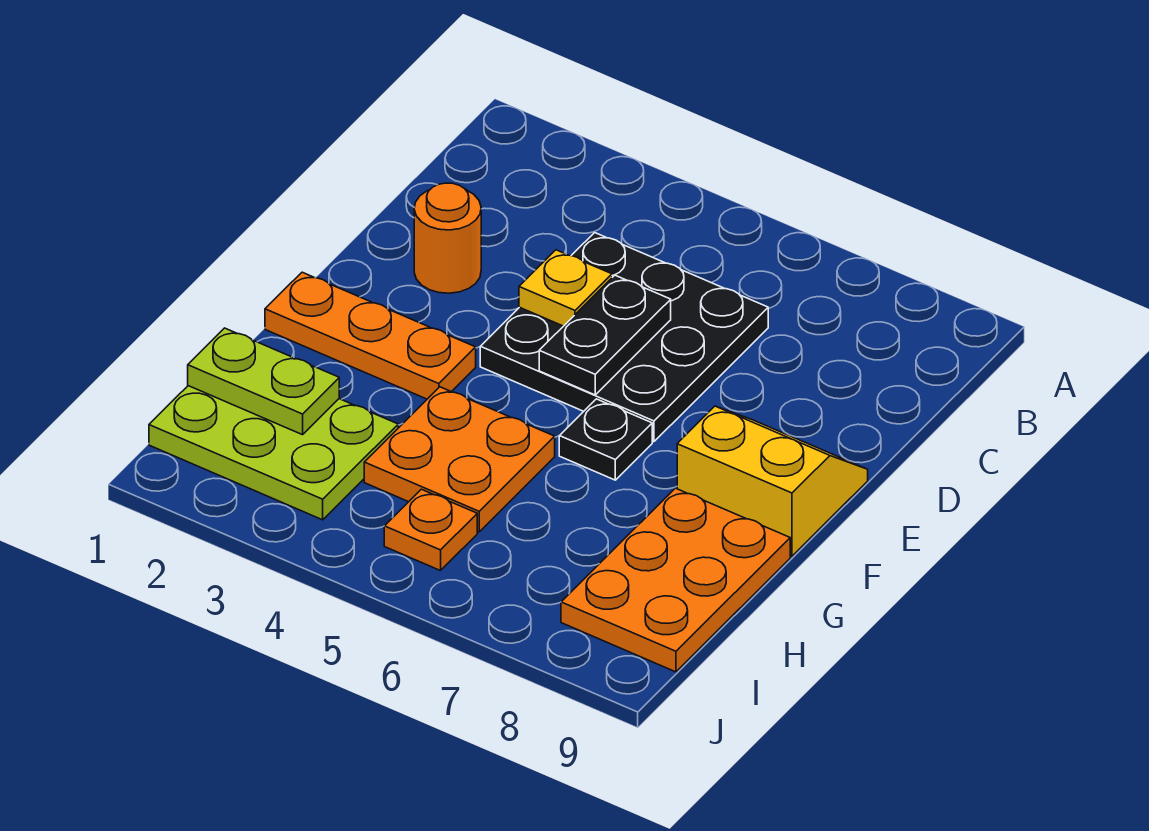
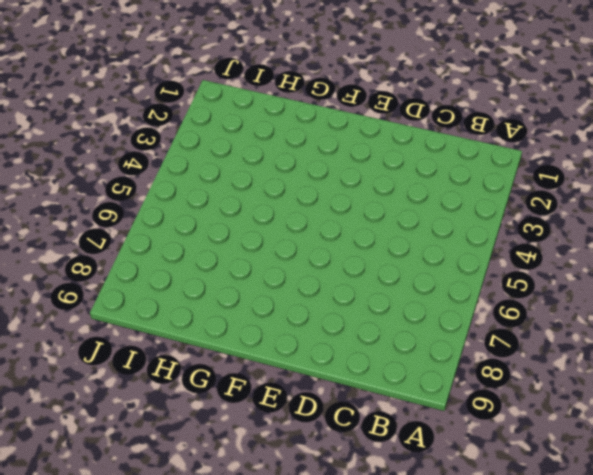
none -> black plate C4:E6 level 1
none -> orange round brick D2 level 1
none -> yellow slope E8:F9 level 1 top F

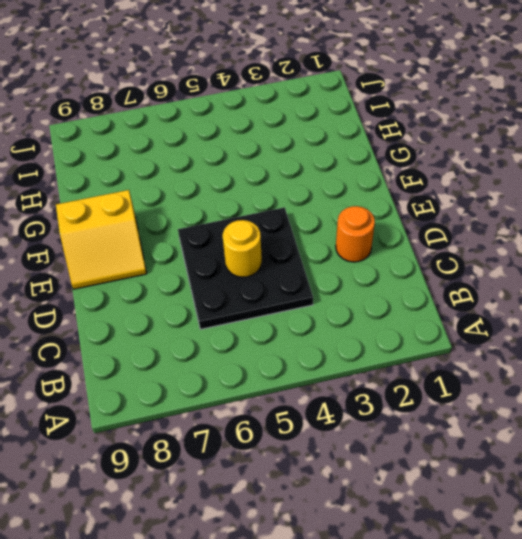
yellow round brick D5 level 2 -> black plate D5:E5 level 2
none -> orange plate F1:F3 level 1
none -> black plate F6 level 1
none -> orange plate G4:H5 level 1

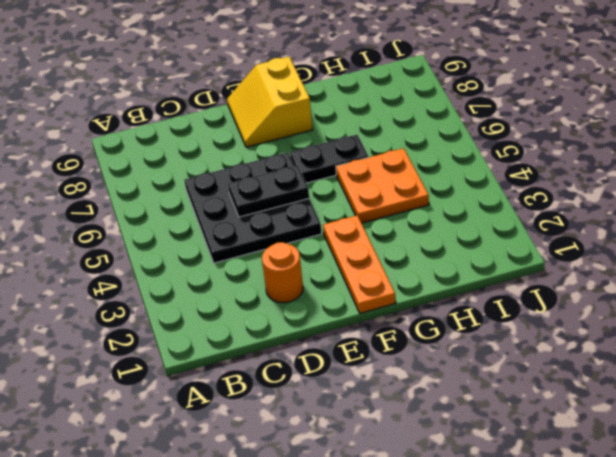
black plate F6:G6 level 1 -> black plate F6 level 1
none -> orange plate G8:I9 level 1
none -> lime plate H1:I3 level 1
none -> orange plate I5 level 1

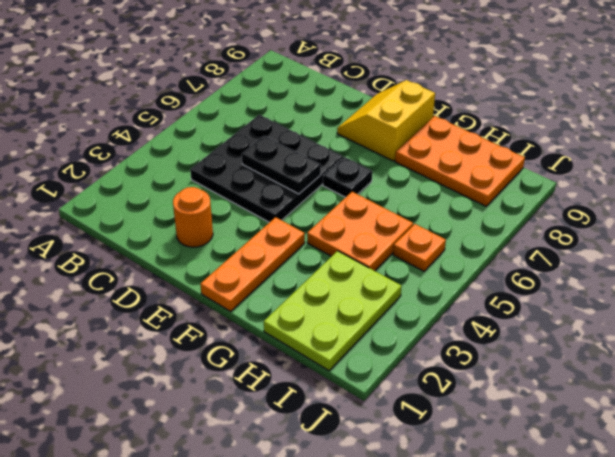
none -> yellow plate D4 level 2
none -> lime plate H1:H2 level 2

